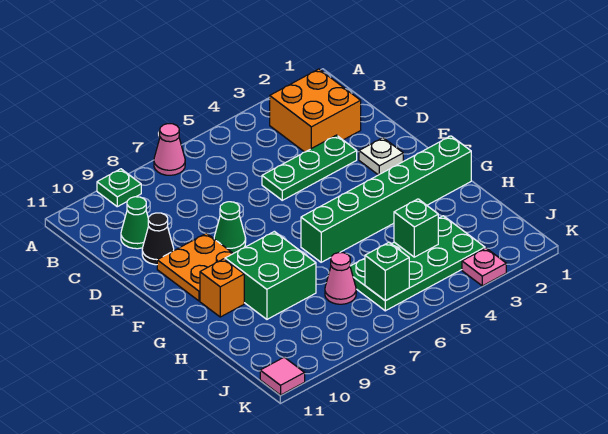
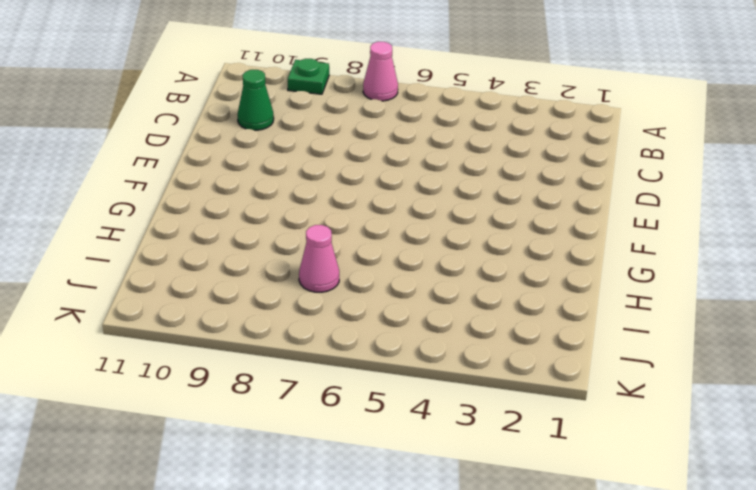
none -> orange brick B2:C3 level 1
none -> green plate D3:D5 level 1
none -> black cone D10 level 1

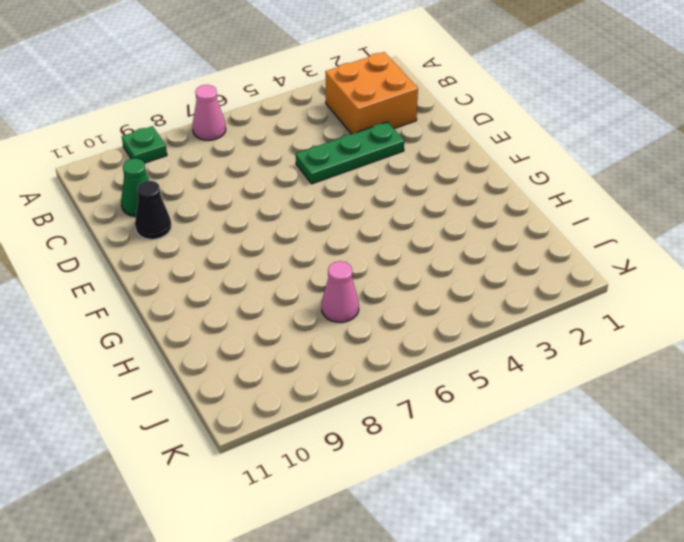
none -> white plate E2 level 1
none -> green cone E8 level 1
none -> orange plate E9:F10 level 1

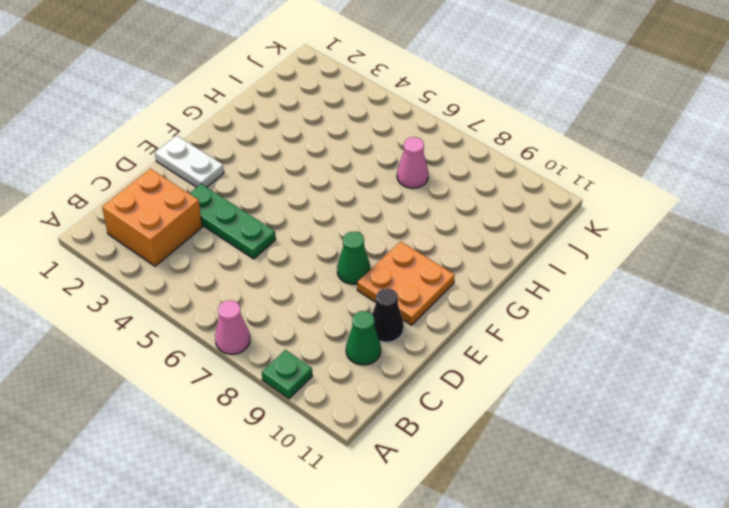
white plate E1:E2 level 1 -> white plate E2 level 1
none -> green brick G1:G6 level 1
none -> green brick G8:H9 level 1
none -> orange brick G10 level 1

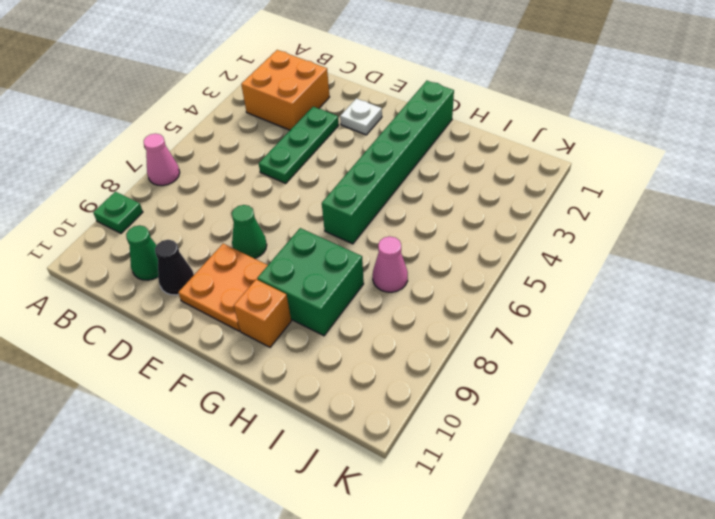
none -> green plate I3:J6 level 1
none -> pink plate K3 level 1
none -> pink tile K11 level 1

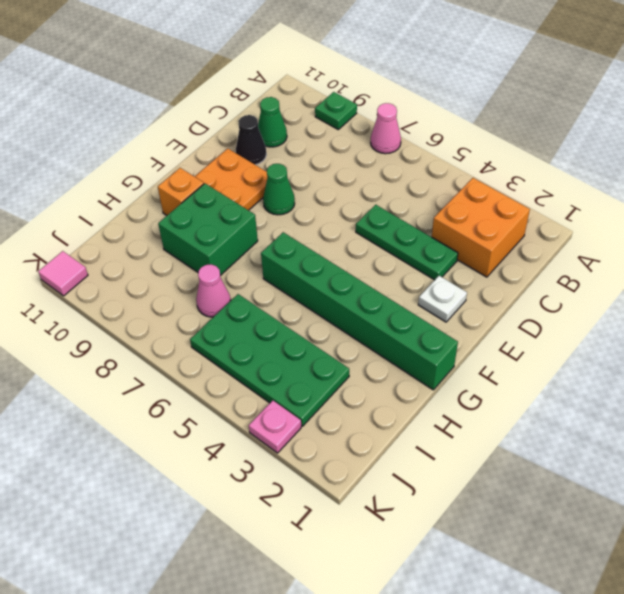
none -> green brick I4 level 2
none -> green brick J6 level 2

